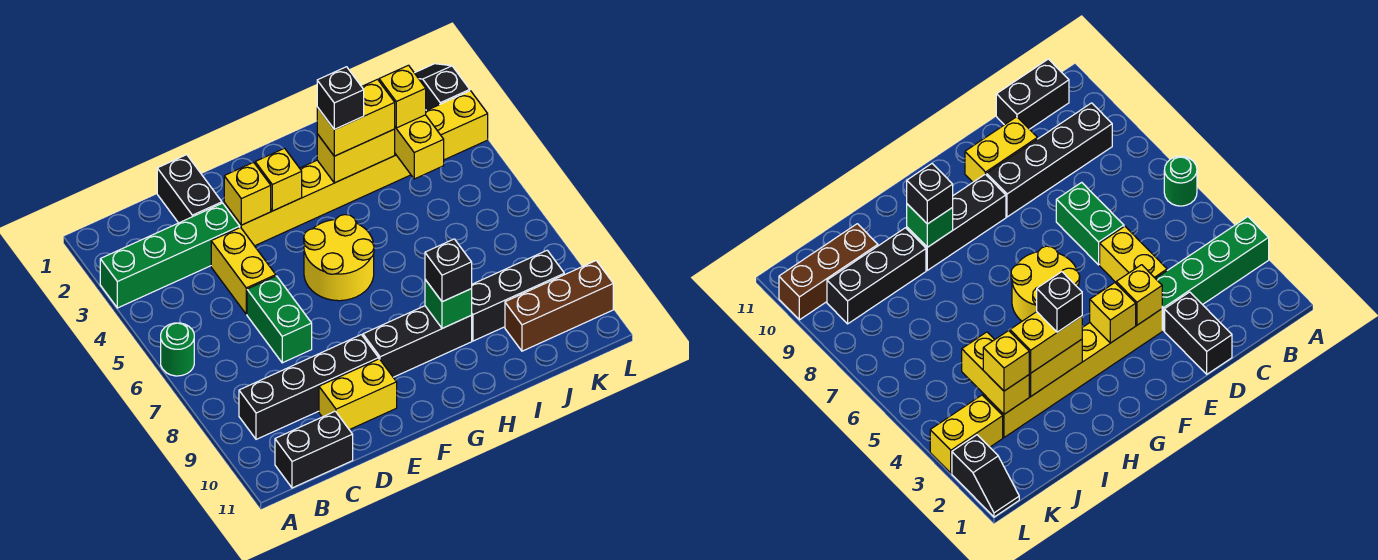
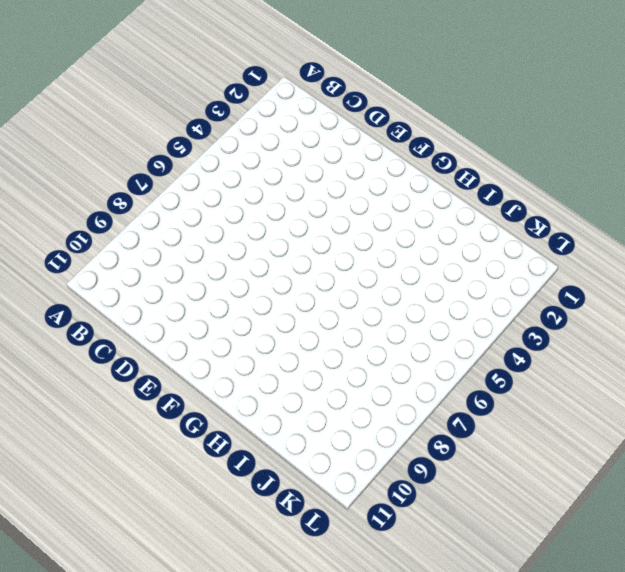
none -> green brick A3:D3 level 1
none -> green round brick A6 level 1
none -> black brick B9:E9 level 1

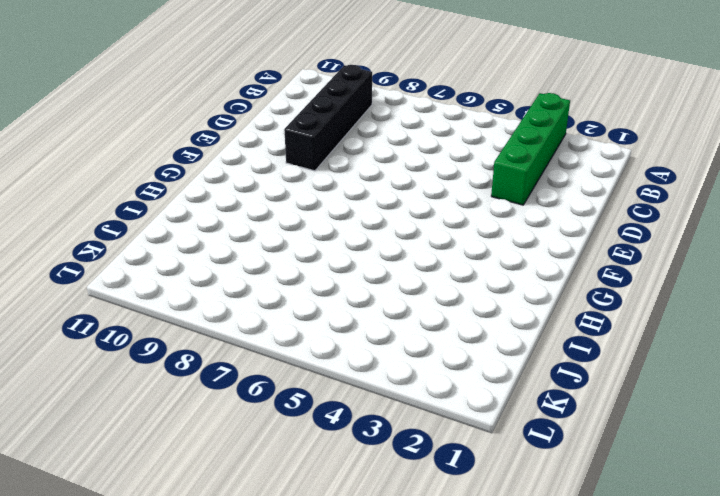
none -> green round brick A6 level 1
none -> black brick B11:C11 level 1
none -> black brick D1:D2 level 1

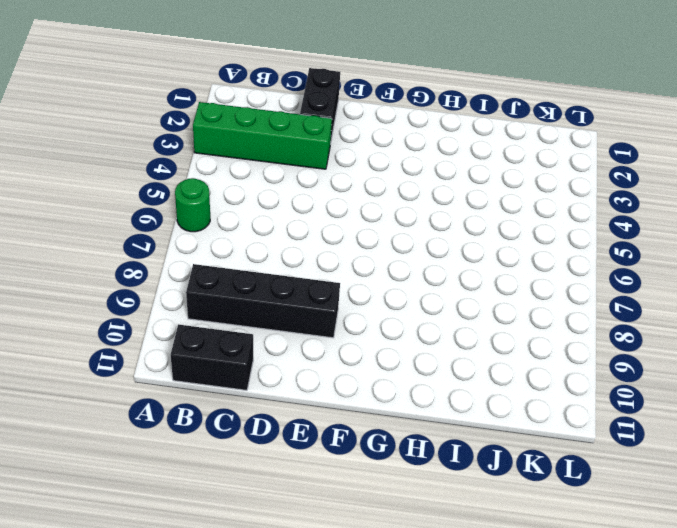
none -> yellow brick D4:D5 level 1
none -> green brick D6:D7 level 1
none -> yellow brick D10:E10 level 1

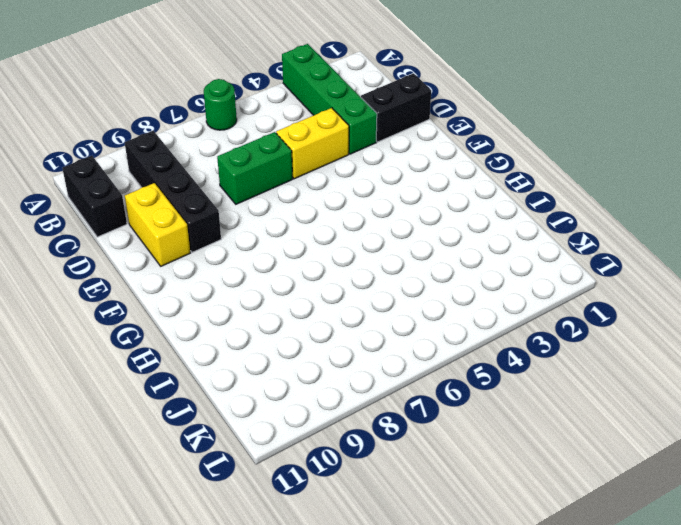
none -> yellow brick E3:J3 level 1
none -> yellow round brick F5:G6 level 1
none -> black brick F9:H9 level 1

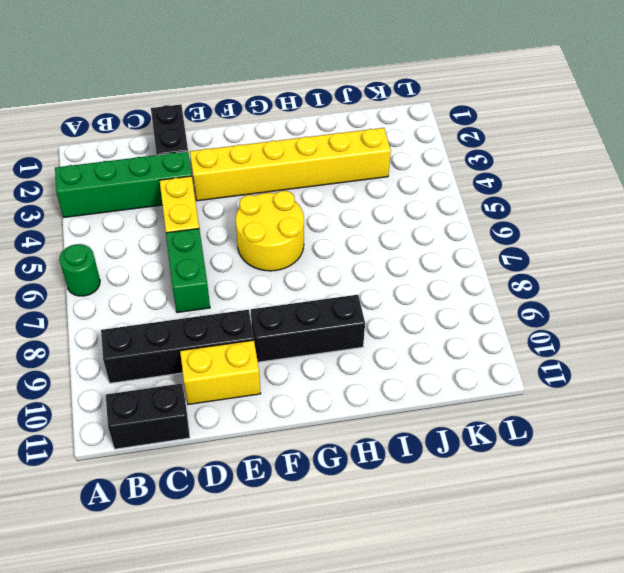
none -> black brick I9:K9 level 1
none -> brown brick J10:L10 level 1
none -> yellow brick K3:L3 level 1

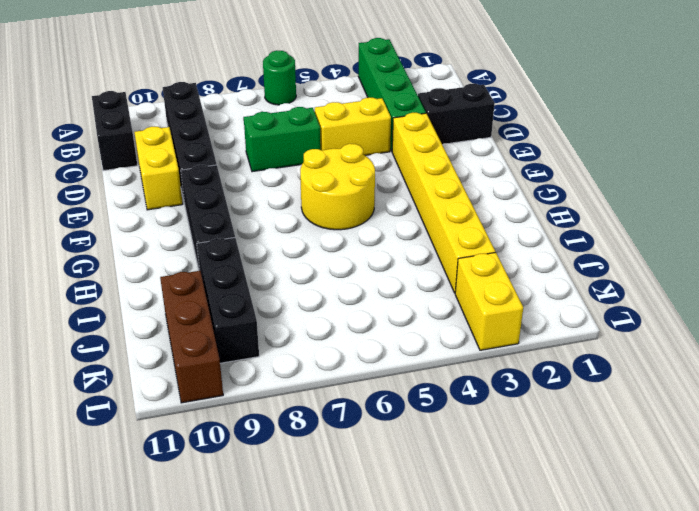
none -> black slope L1:L2 level 1 top 2
none -> yellow brick E3 level 2
none -> yellow brick F3 level 2

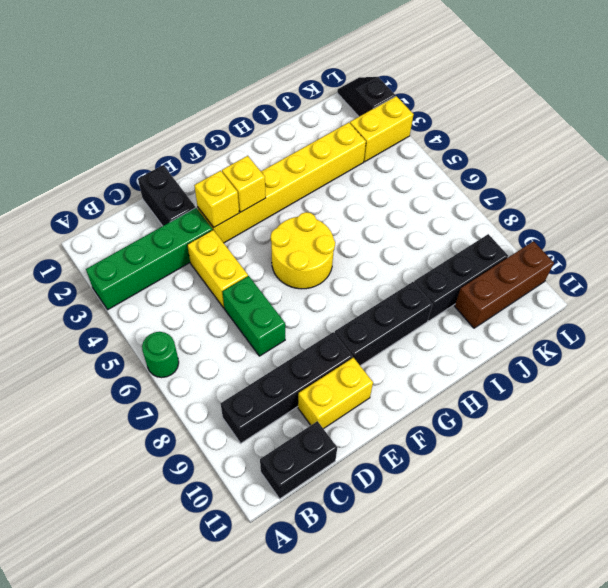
none -> yellow brick H3:I3 level 2
none -> green brick H9 level 2
none -> yellow brick J3:J4 level 2

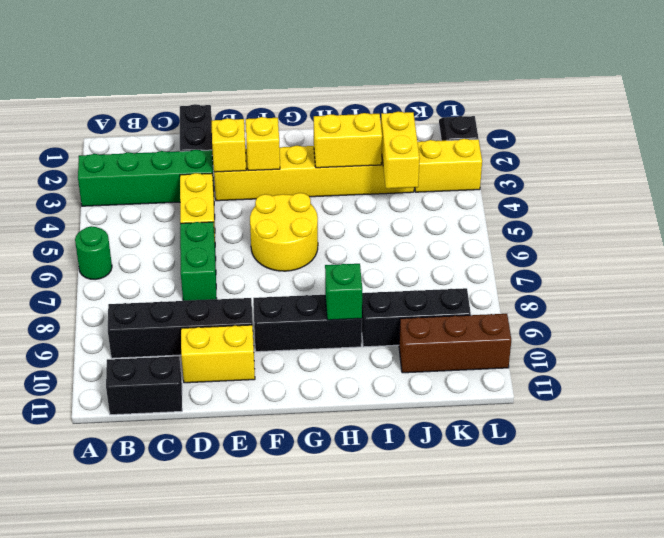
none -> yellow brick H3:I3 level 3
none -> black brick H9 level 3
none -> yellow brick J3 level 3

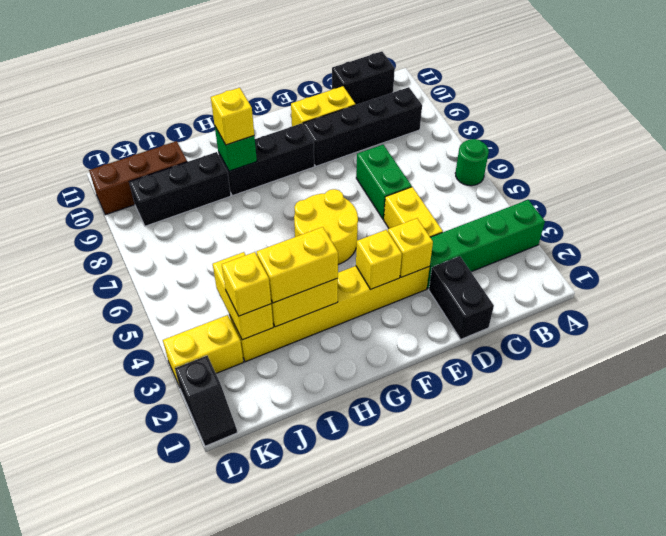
yellow brick H9 level 3 -> black brick H9 level 3
none -> black brick H3 level 4

